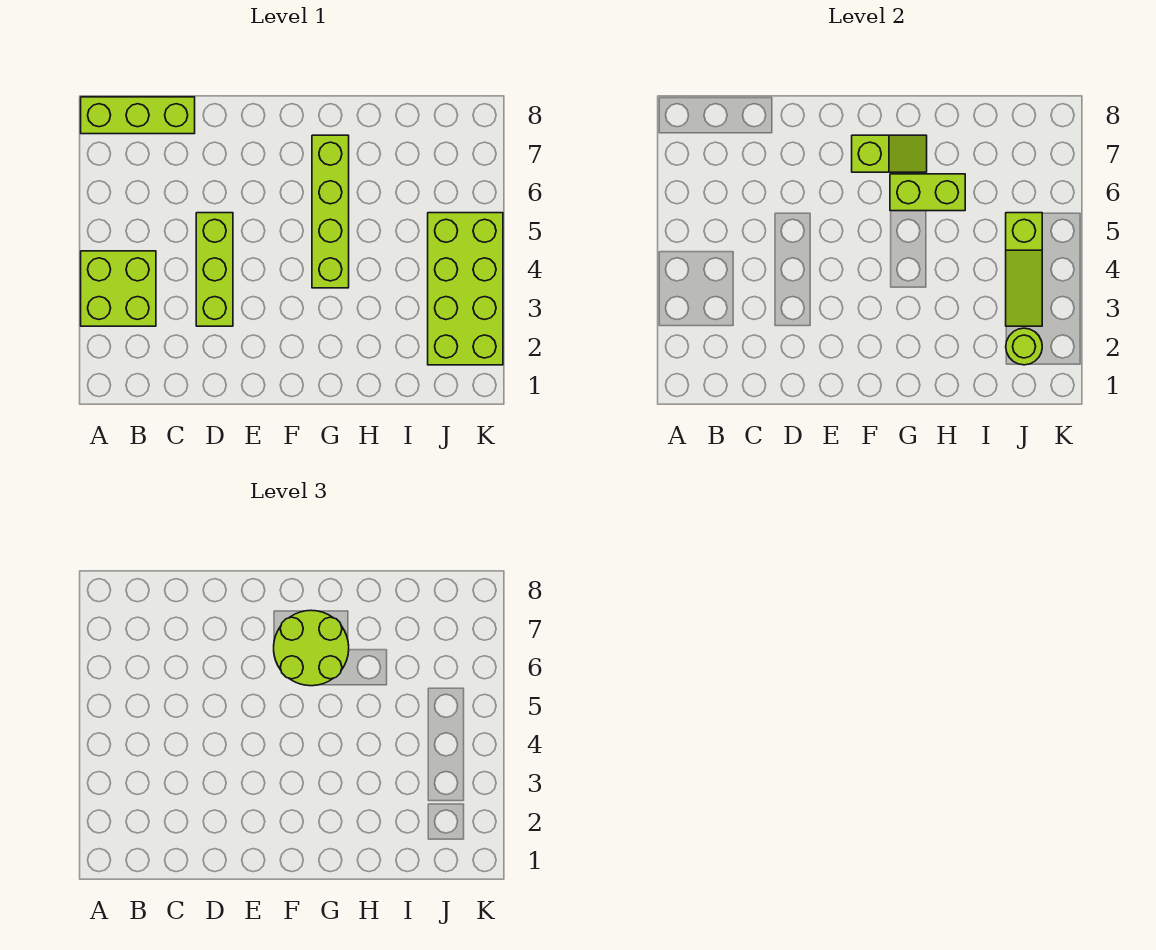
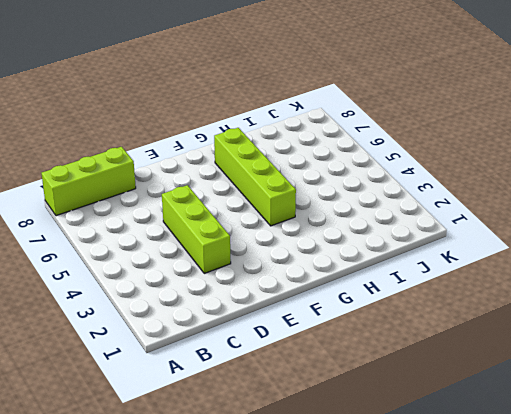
none -> lime brick A3:B4 level 1
none -> lime brick J2:K5 level 1

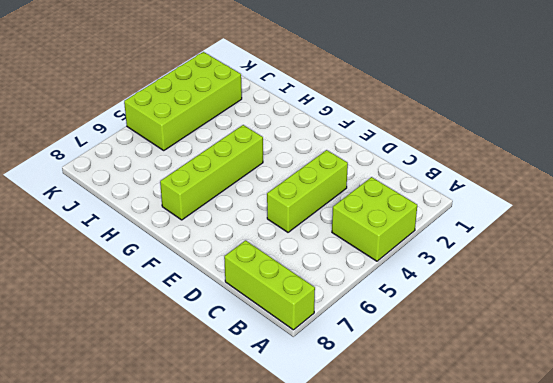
none -> lime slope F7:G7 level 2 top F
none -> lime brick G6:H6 level 2

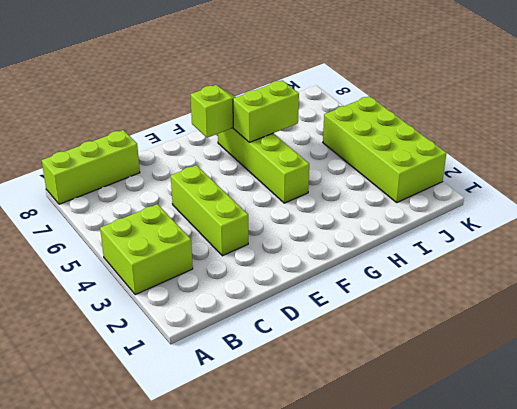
none -> lime round brick J2 level 2
none -> lime slope J3:J5 level 2 top 5

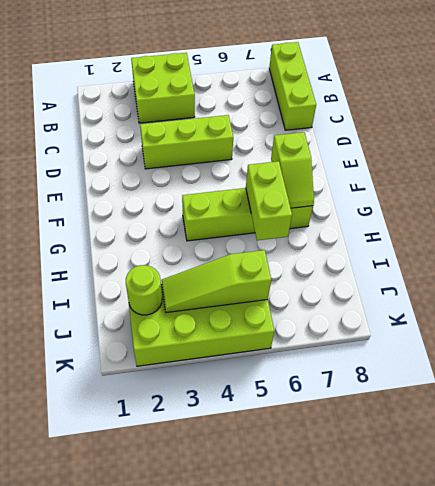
none -> lime round brick F6:G7 level 3

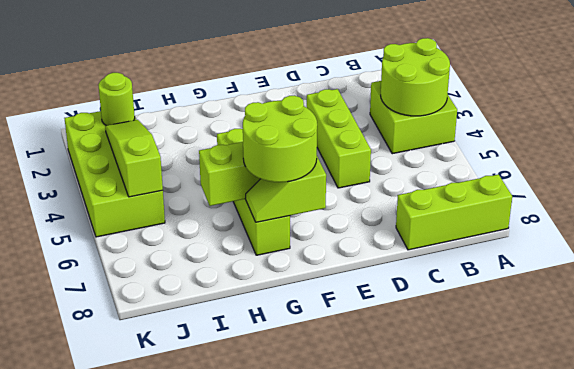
lime round brick A3:B4 level 2 -> none

